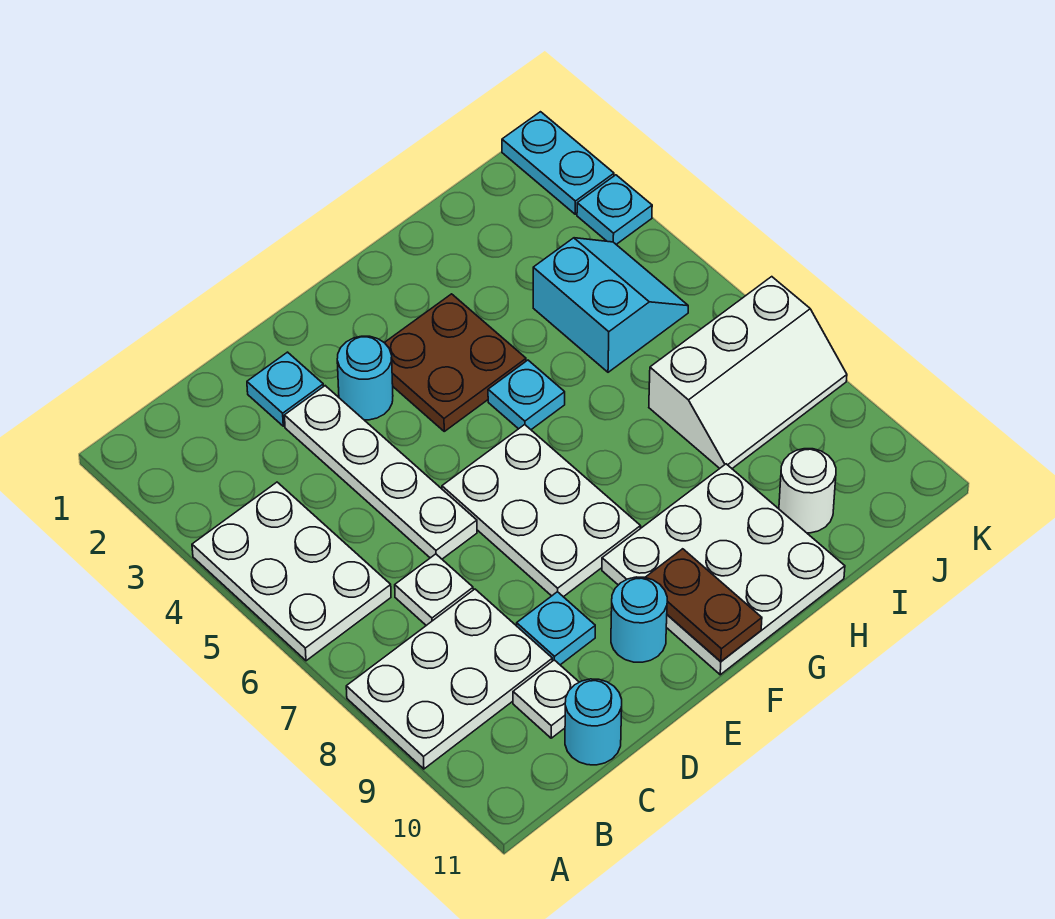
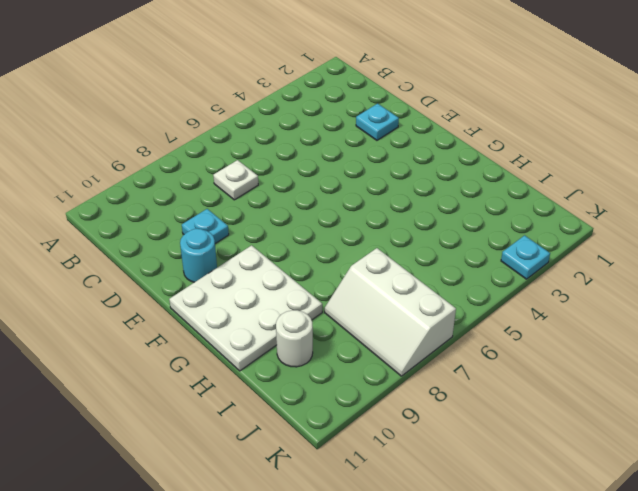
none -> white plate A4:B6 level 1
none -> white plate A8:C9 level 1
none -> white plate C10 level 1

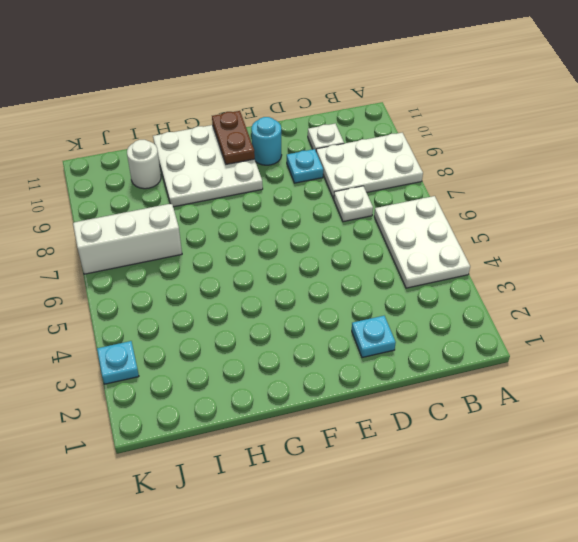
none -> cyan round brick C11 level 1
none -> white plate D3:D6 level 1
none -> cyan round brick E3 level 1

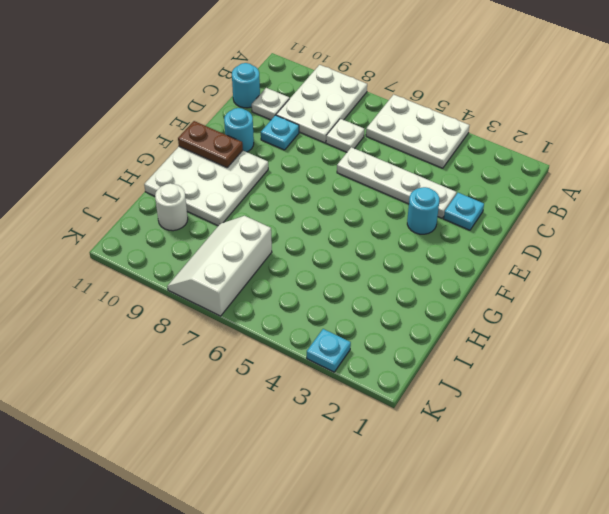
none -> white plate E6:F8 level 1
none -> brown plate F3:G4 level 1
none -> cyan plate G5 level 1

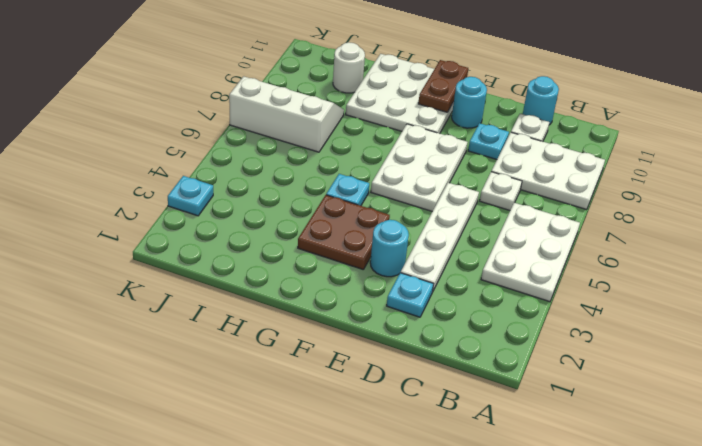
none -> cyan slope I4:J5 level 1 top I
none -> cyan plate K1:K2 level 1

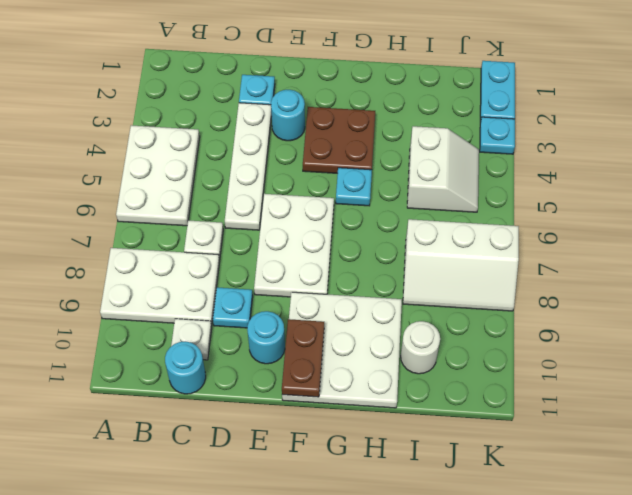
white slope I4:J5 level 1 top I -> cyan slope I4:J5 level 1 top I

